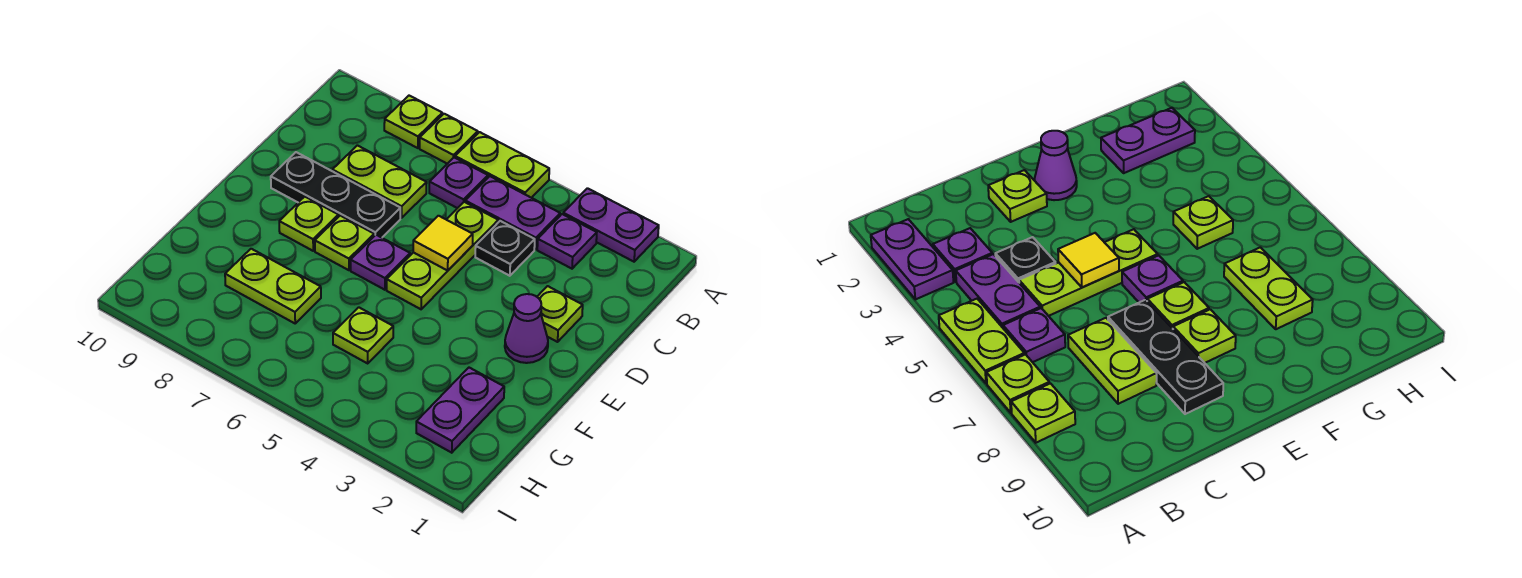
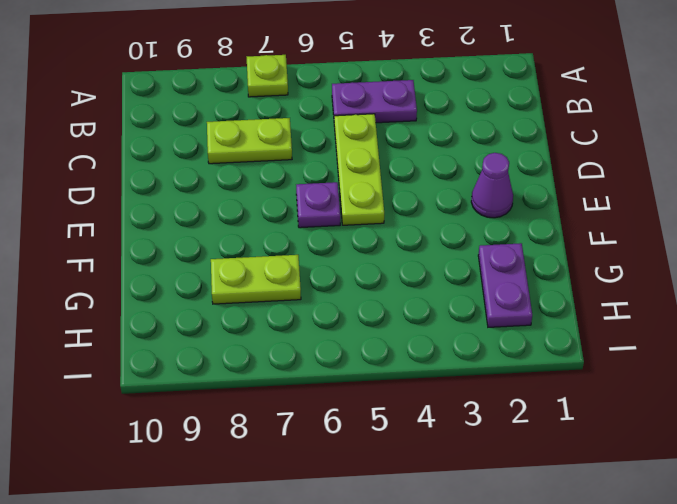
none -> purple plate A2:A3 level 1
none -> lime plate A5:A6 level 1
none -> lime plate A8 level 1

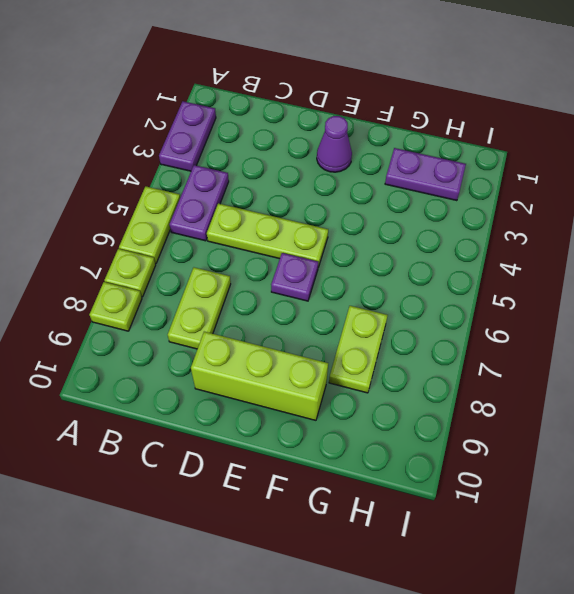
lime brick D9:F9 level 1 -> black plate D7:D9 level 1
none -> purple plate B3 level 1
none -> purple plate B6 level 1
none -> black plate C4 level 1

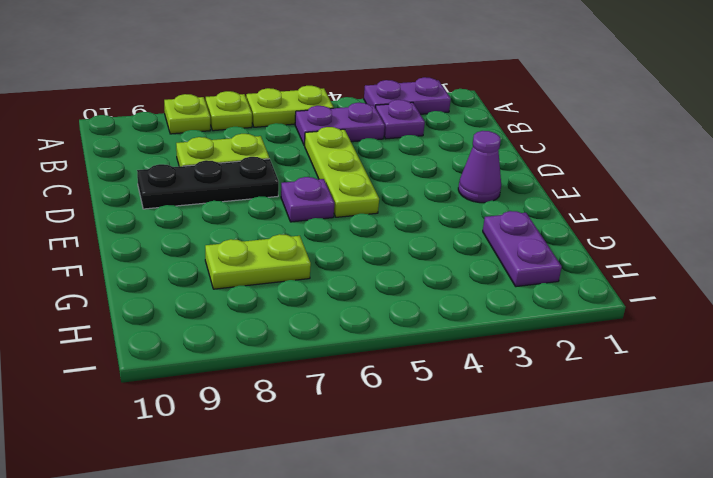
none -> purple plate B6 level 1
none -> black plate C4 level 1
none -> lime plate D2 level 1

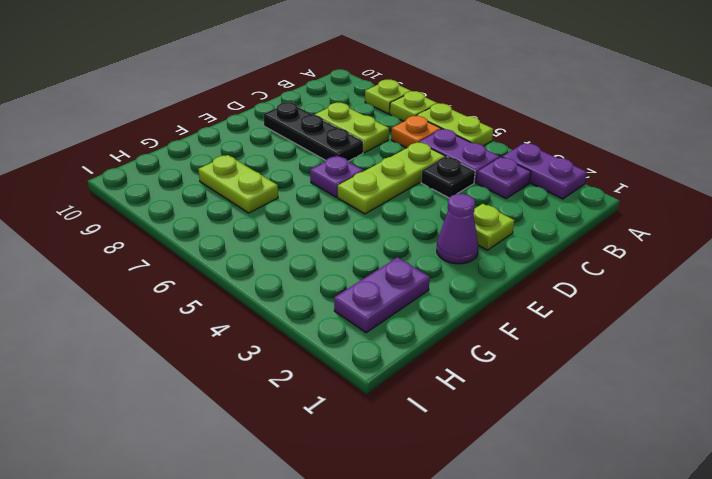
orange plate B6 level 1 -> purple plate B6 level 1
none -> lime plate E7 level 1
none -> lime plate E8 level 1
none -> lime plate G5 level 1

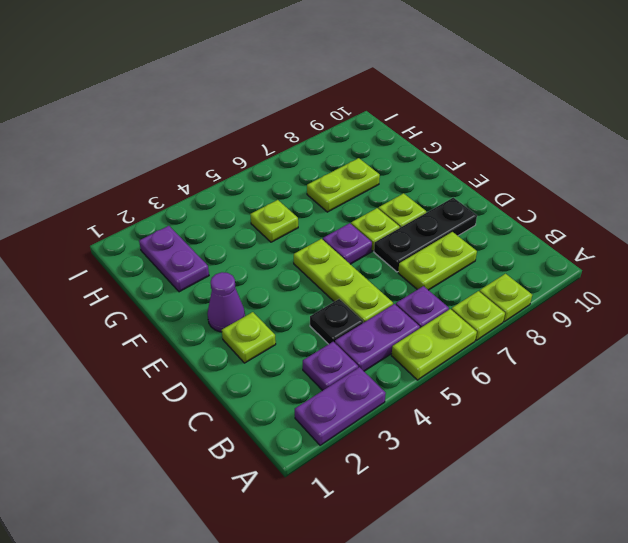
none -> yellow tile D5 level 2

